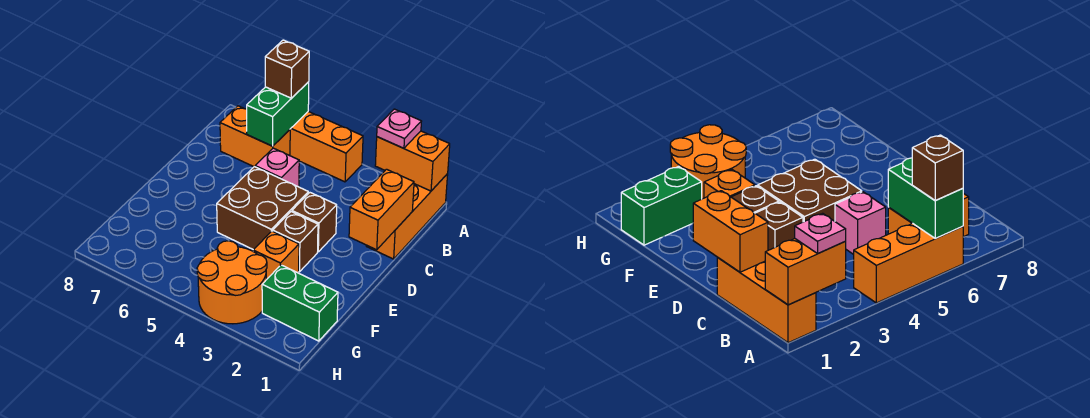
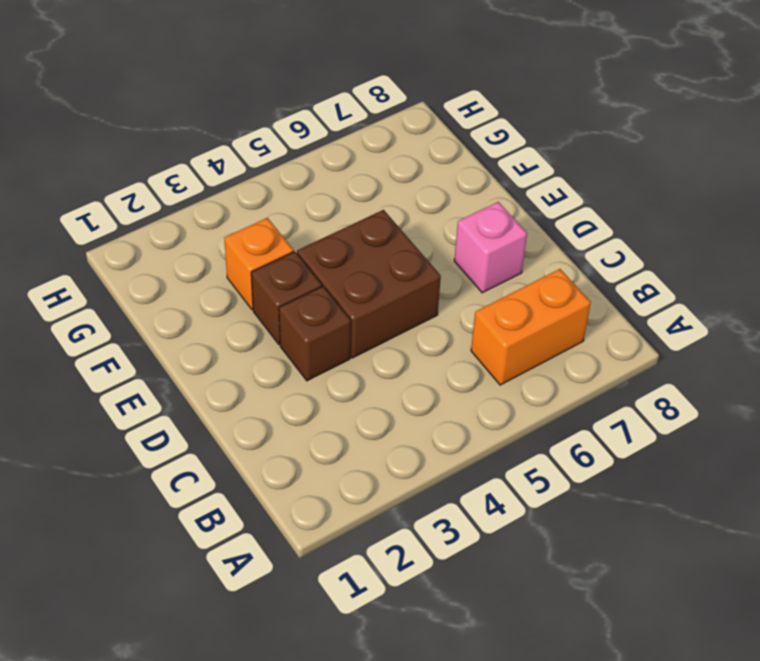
pink brick D7 level 1 -> pink brick C5 level 1
none -> orange brick A1:C1 level 1
none -> orange brick A4:A6 level 1
none -> green brick G1:G2 level 1

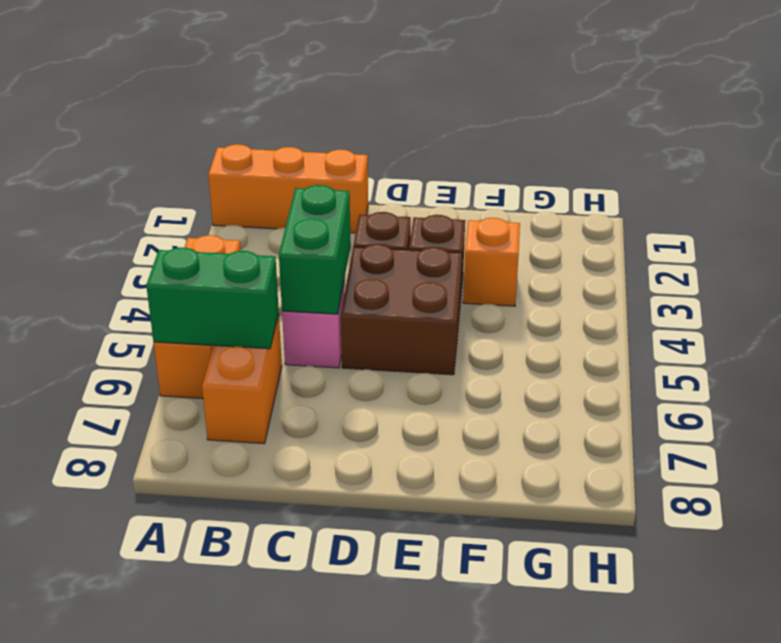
green brick C4:C5 level 2 -> green brick G1:G2 level 1
none -> orange round brick G3:H4 level 1
none -> orange brick A1:A2 level 2
none -> orange brick C1:D1 level 2

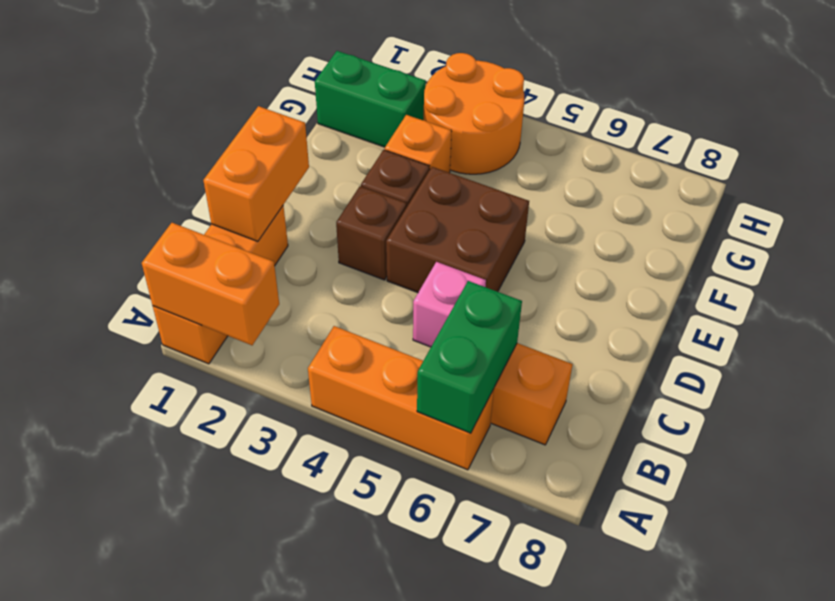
none -> pink plate A2 level 3
none -> brown brick A6 level 3

